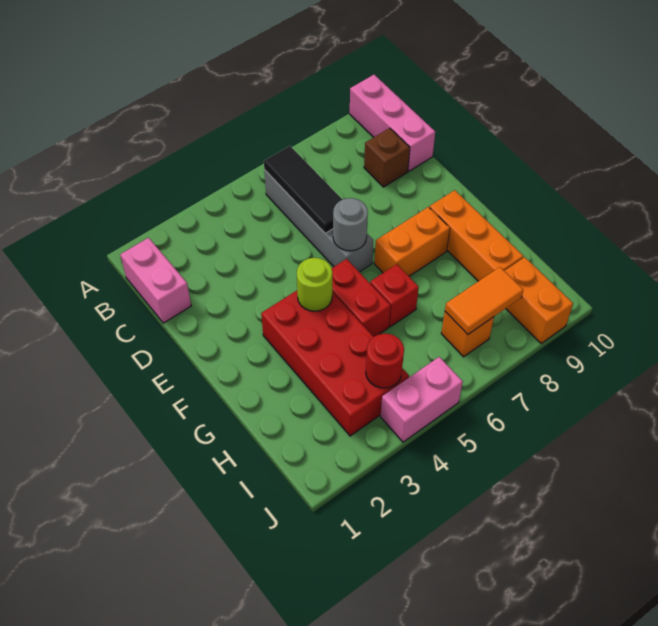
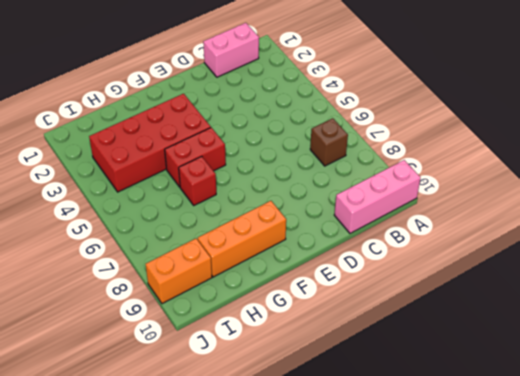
brown brick B7 level 1 -> brown brick C9 level 1
none -> grey brick B6:E6 level 1
none -> orange brick F7:F8 level 1
none -> orange brick I7 level 1

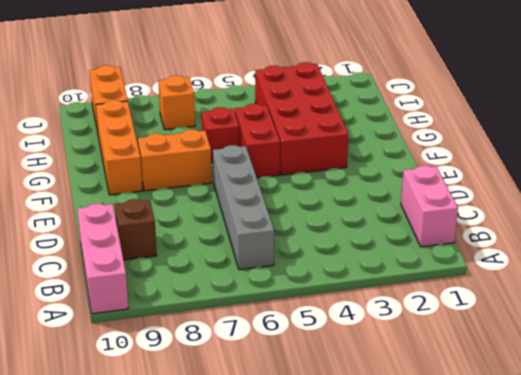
none -> pink brick J4:J5 level 1
none -> black tile B6:D6 level 2
none -> grey round brick E6 level 2

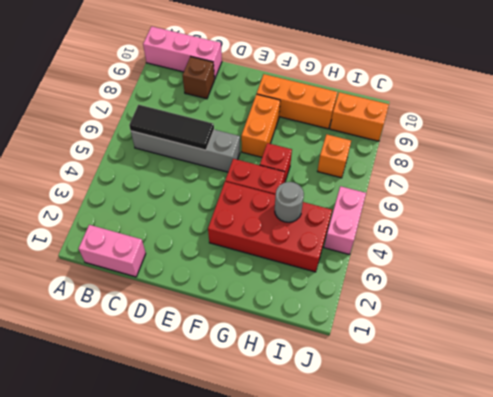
grey round brick H4 level 2 -> grey round brick E6 level 2
none -> lime round brick F4 level 2
none -> red round brick I4 level 2
none -> orange tile I7:I8 level 2

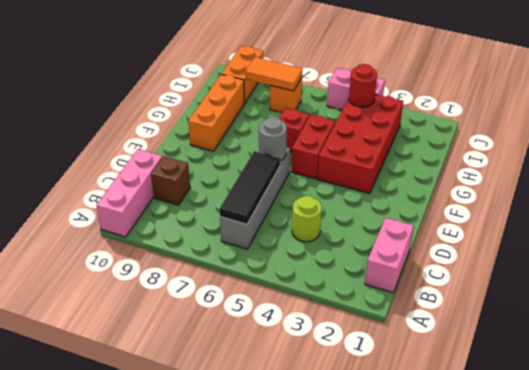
lime round brick C4 level 1 -> lime round brick F4 level 2
none -> orange brick F7:F8 level 1

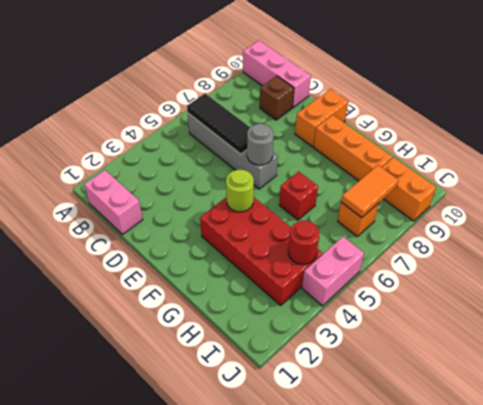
orange brick E9:E10 level 1 -> orange brick F7:F8 level 1
none -> red brick F5:G5 level 1

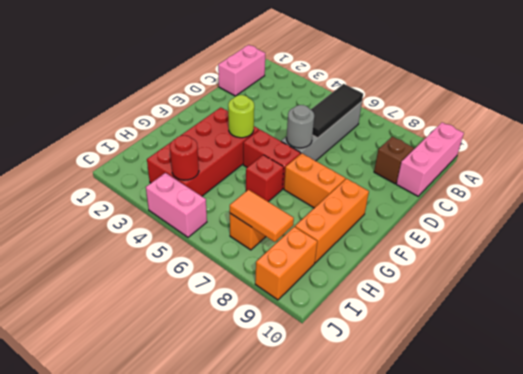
red brick F5:F6 level 1 -> red brick F5:G5 level 1

